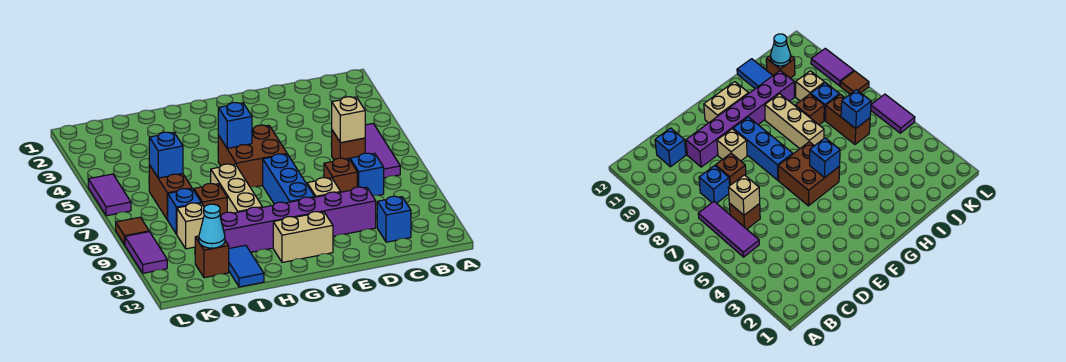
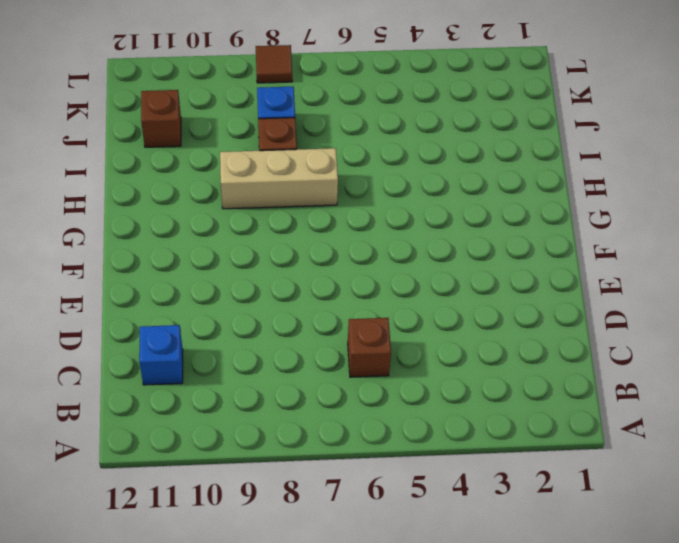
none -> purple tile B5:B7 level 1
none -> blue brick C8 level 1
none -> brown brick D8 level 1

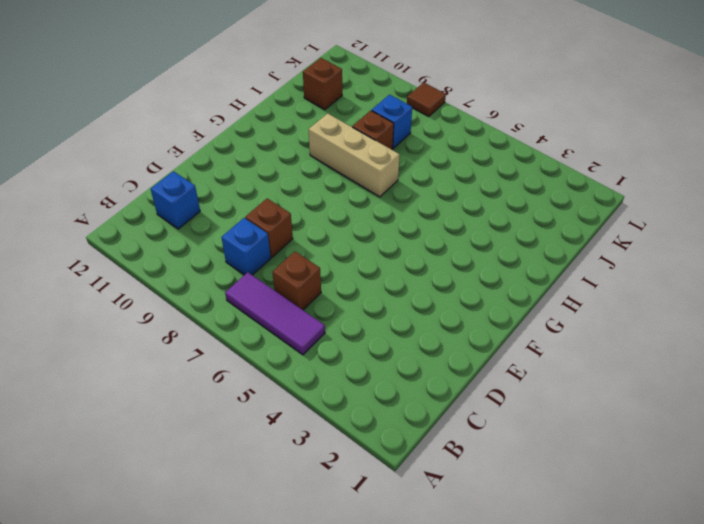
none -> purple brick D10:I10 level 1
none -> tan brick E9 level 1
none -> brown brick F5:G6 level 1

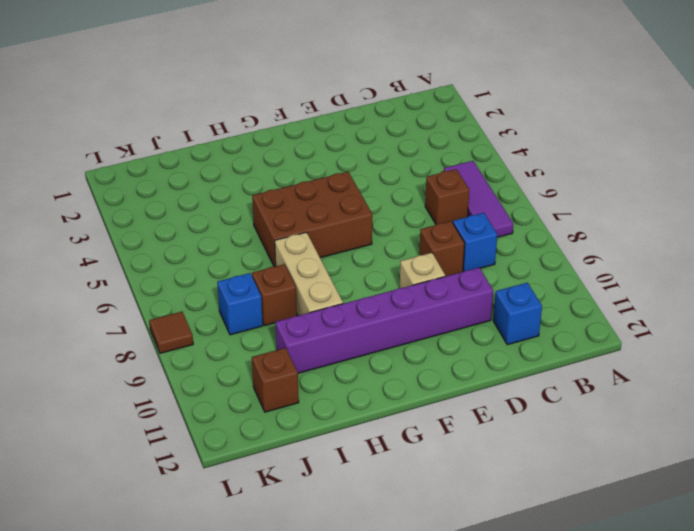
brown brick F5:H6 level 1 -> brown brick F5:G6 level 1
none -> blue brick F7:F9 level 1
none -> tan brick F11:G11 level 1
none -> blue tile I11:I12 level 1

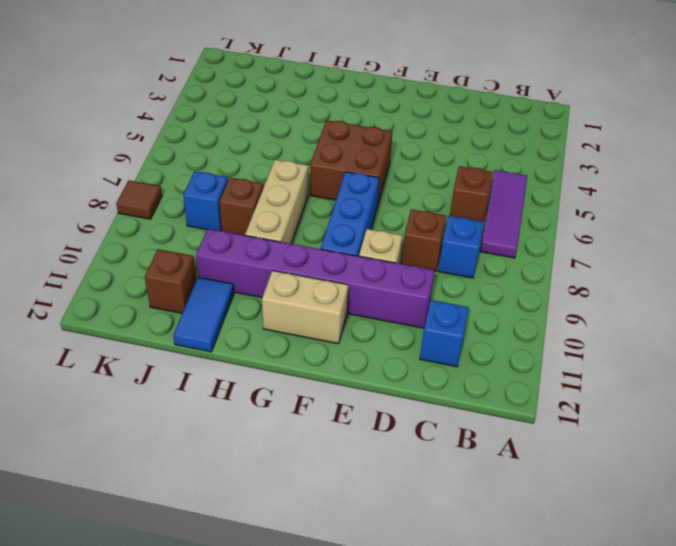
none -> brown brick J6:J7 level 1
none -> tan brick J9 level 1
none -> purple tile L5:L6 level 1

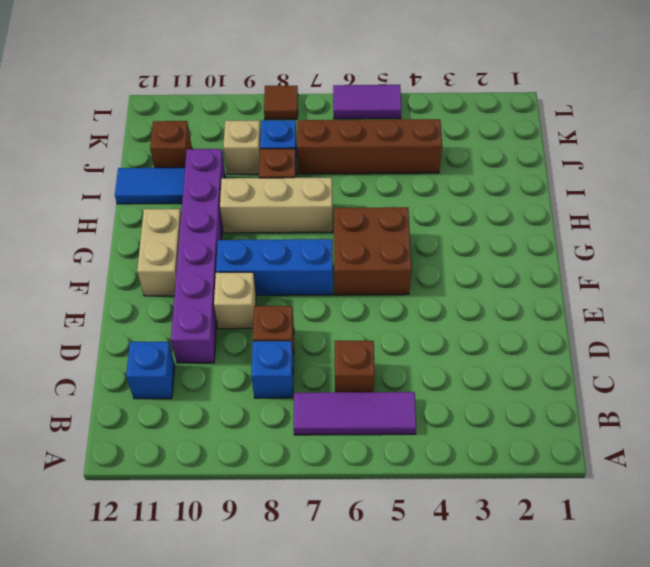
brown brick J4:J7 level 1 -> brown brick J6:J7 level 1
none -> purple tile L9:L10 level 1
none -> tan brick C6 level 2
none -> blue brick G5 level 2

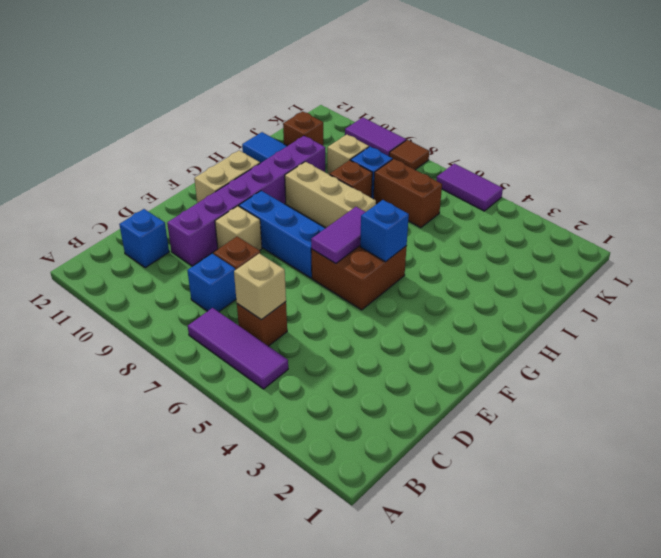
purple tile F6:G6 level 2 -> none
none -> blue brick J6 level 2
none -> cyan cone J11 level 2

